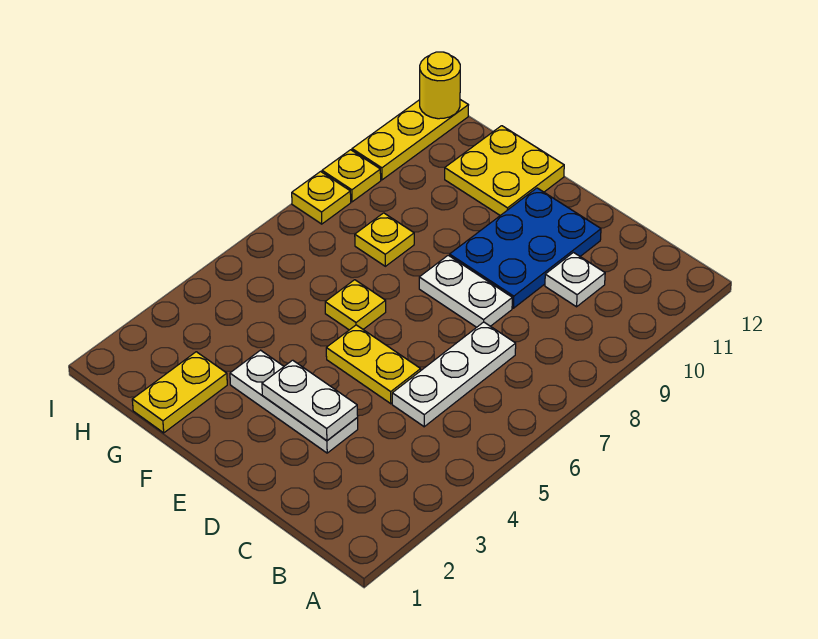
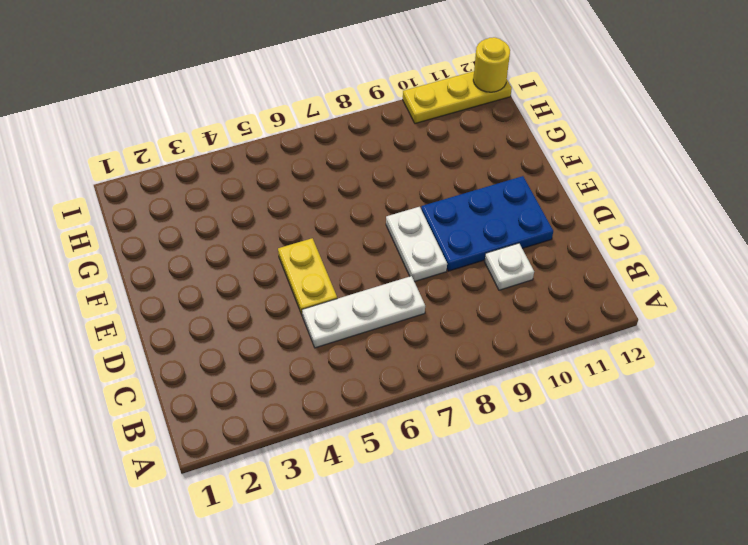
none -> white plate D3:F3 level 1
none -> yellow plate F6 level 1
none -> yellow plate F11:G12 level 1

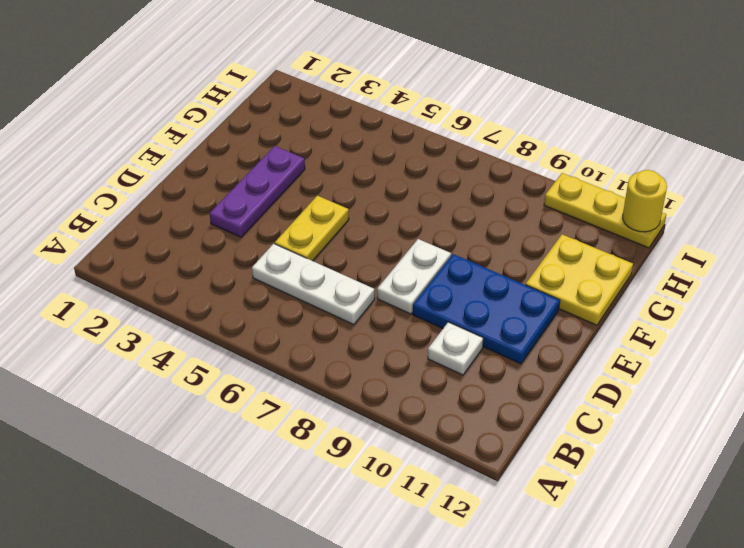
purple plate D3:F3 level 1 -> white plate D3:F3 level 1
none -> yellow plate F6 level 1
none -> yellow plate G1:G2 level 1
none -> yellow plate G8 level 1

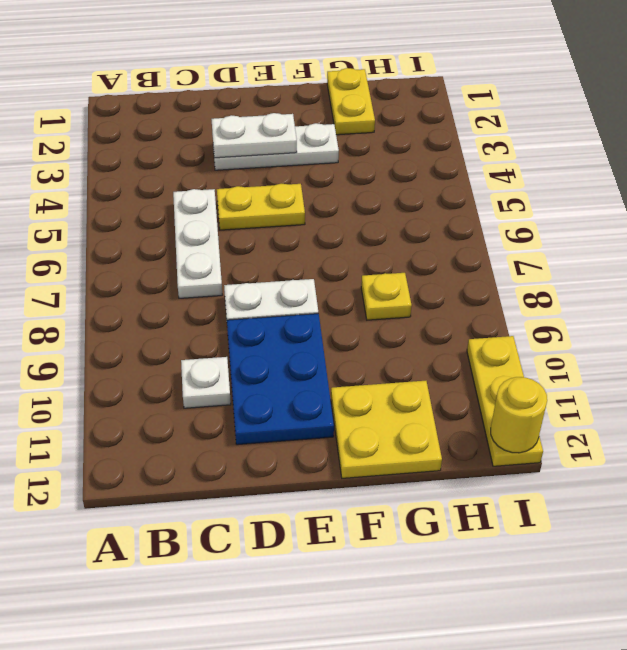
none -> yellow plate F6 level 1
none -> yellow plate I8 level 1
none -> yellow plate I9 level 1

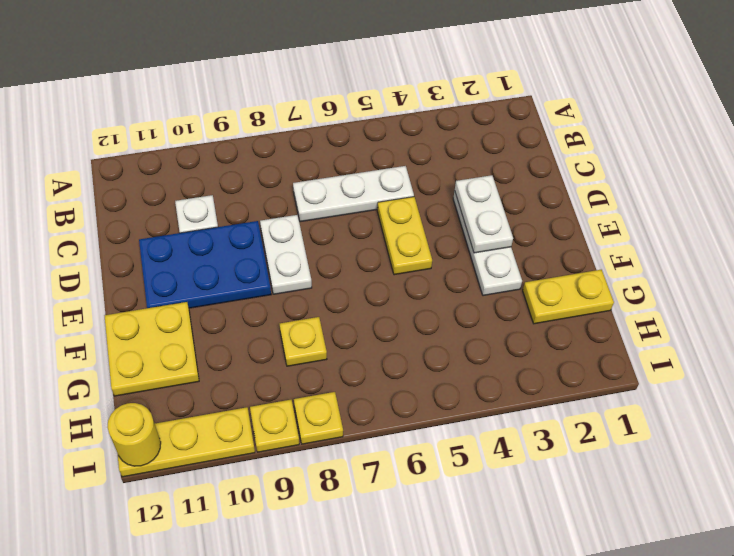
none -> yellow plate F6 level 1

